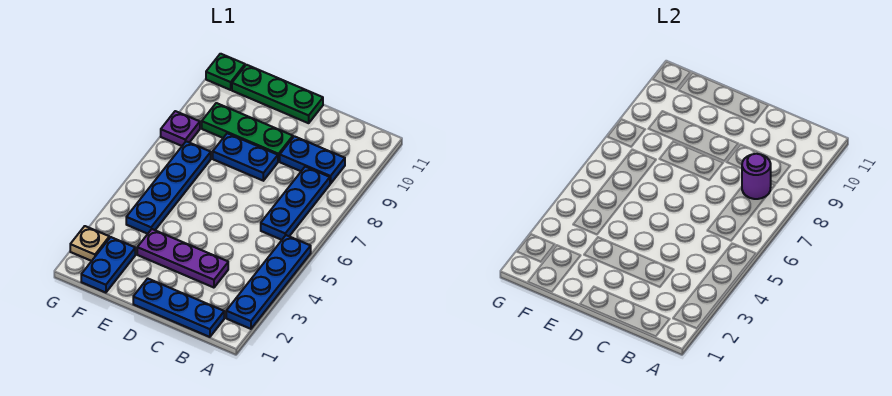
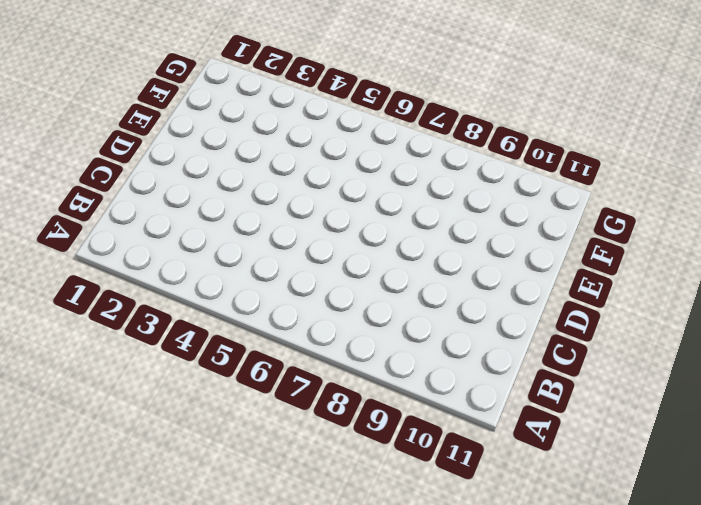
none -> blue plate A2:A5 level 1
none -> blue plate B1:D1 level 1
none -> blue plate B6:B8 level 1

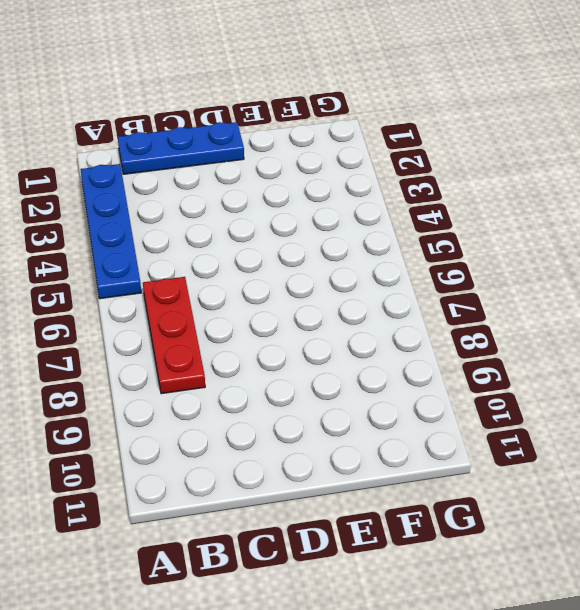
red plate B6:B8 level 1 -> blue plate B6:B8 level 1
none -> blue plate B9:C9 level 1
none -> purple plate C3:E3 level 1
none -> blue plate D8:E8 level 1

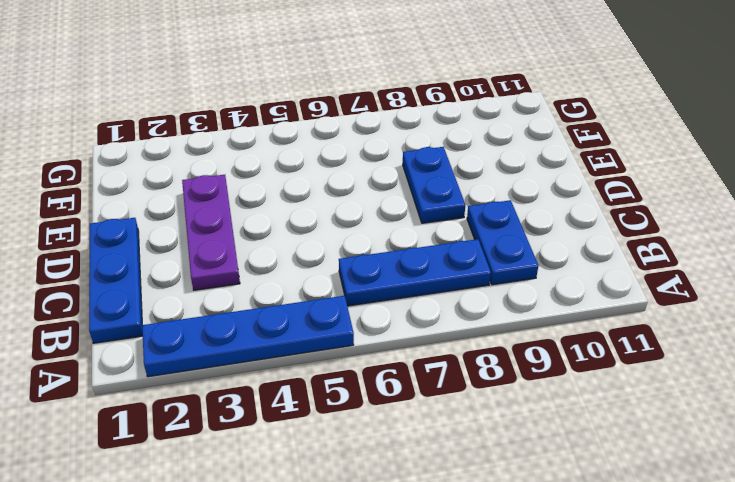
none -> green plate D9:F9 level 1
none -> green plate D11:F11 level 1
none -> blue plate F1:F2 level 1

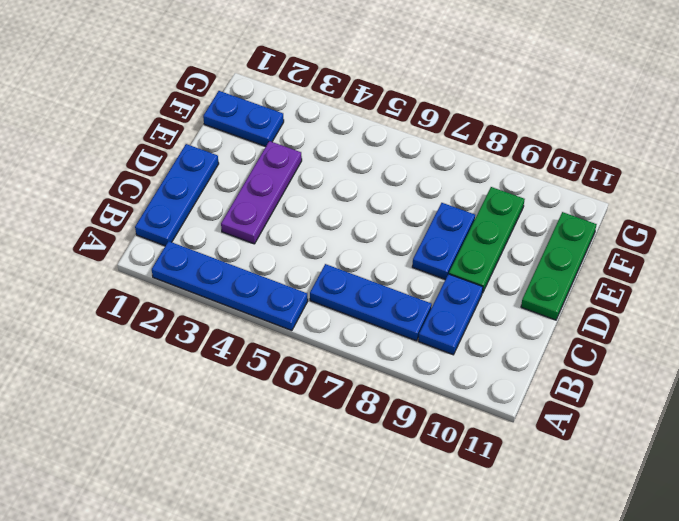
none -> blue plate F4:F7 level 1
none -> tan plate G2 level 1
none -> purple plate G8 level 1

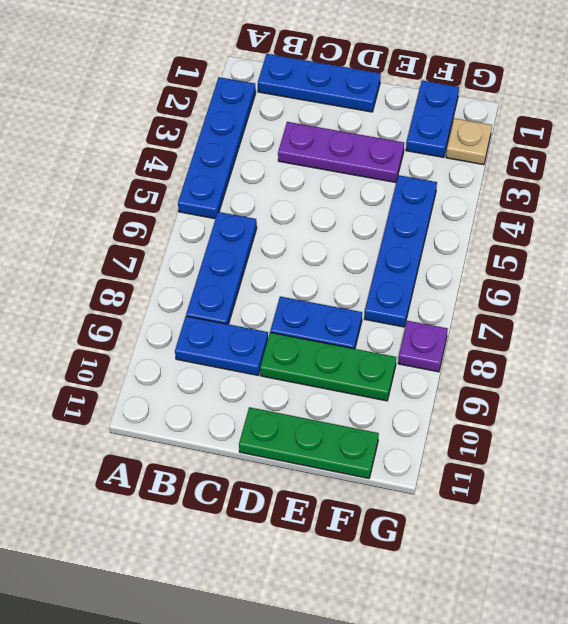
none -> green plate G11 level 1
none -> purple round brick B8 level 2

